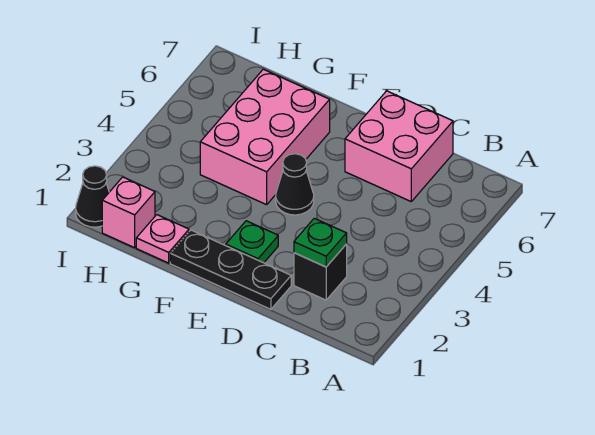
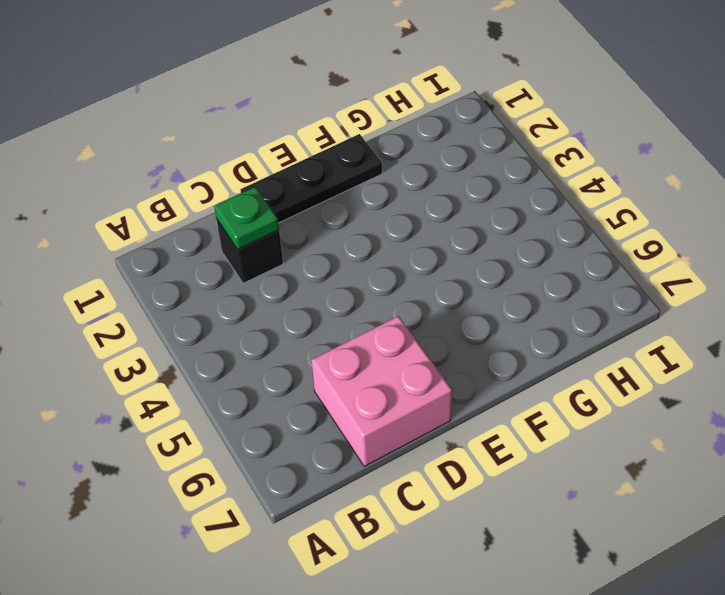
none -> green plate E2 level 1
none -> black cone E4 level 1

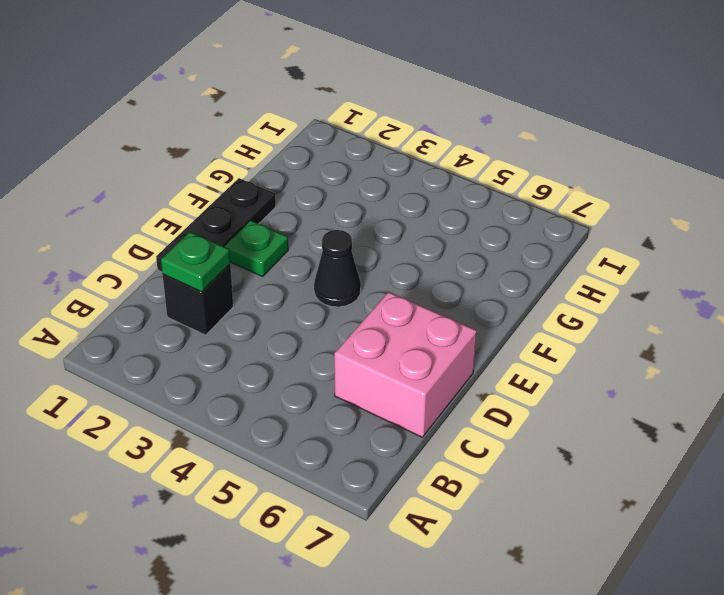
none -> pink brick F4:G6 level 1
none -> pink plate G1 level 1

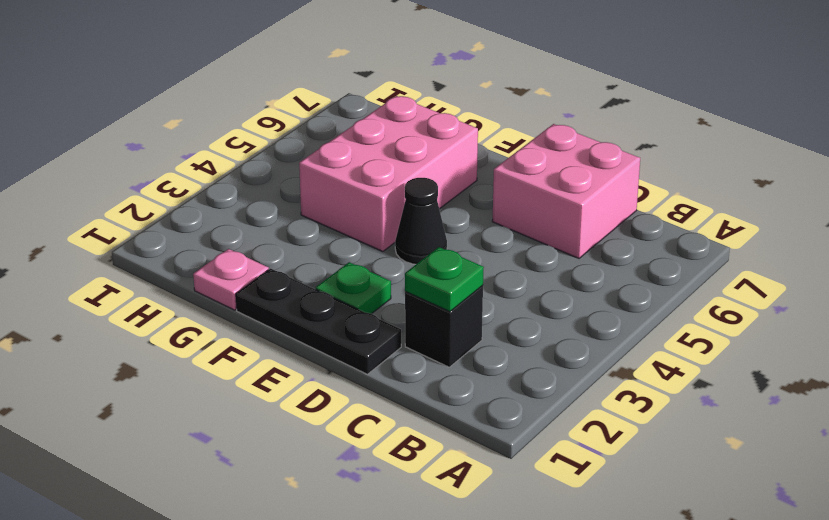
none -> pink brick H1 level 1
none -> black cone I1 level 1

